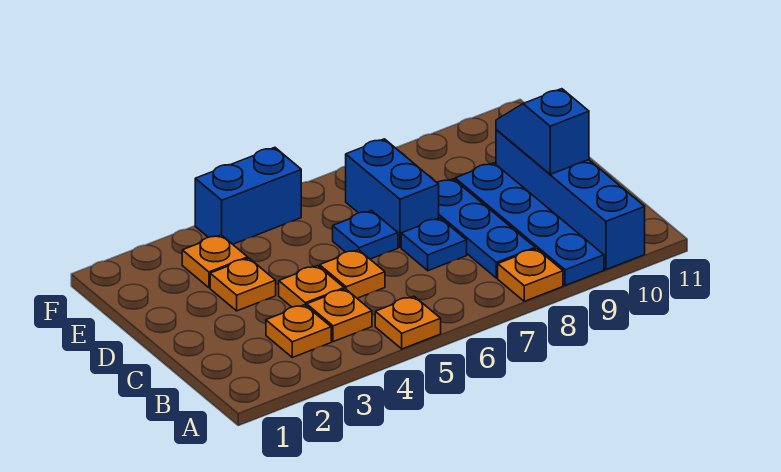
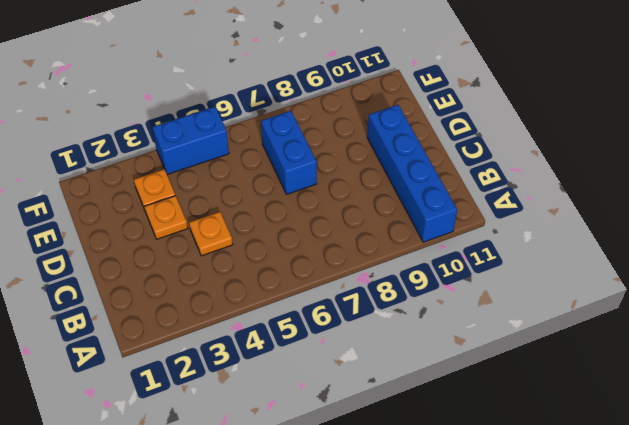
none -> orange plate A5 level 1
none -> orange plate A8 level 1
none -> blue plate A9:D9 level 1

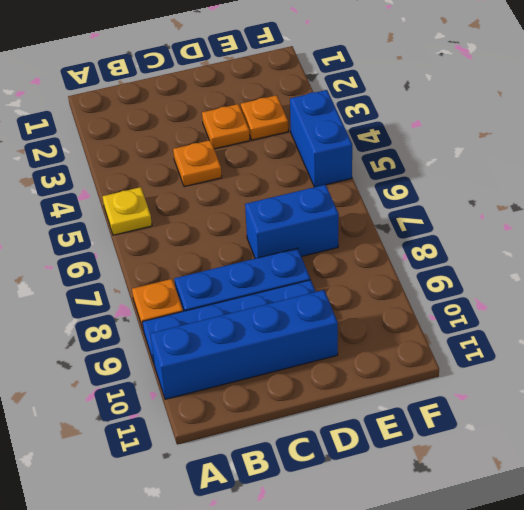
yellow plate A5 level 1 -> orange plate A5 level 1
none -> orange plate B3 level 1
none -> orange plate B4 level 1
none -> orange plate C5 level 1

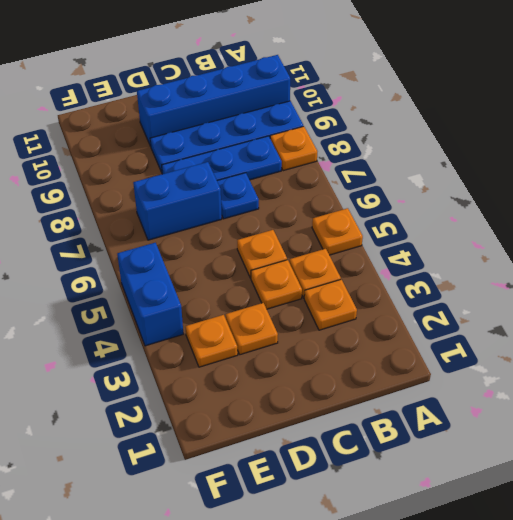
none -> blue plate D6 level 1
none -> blue slope C10:D10 level 2 top C

